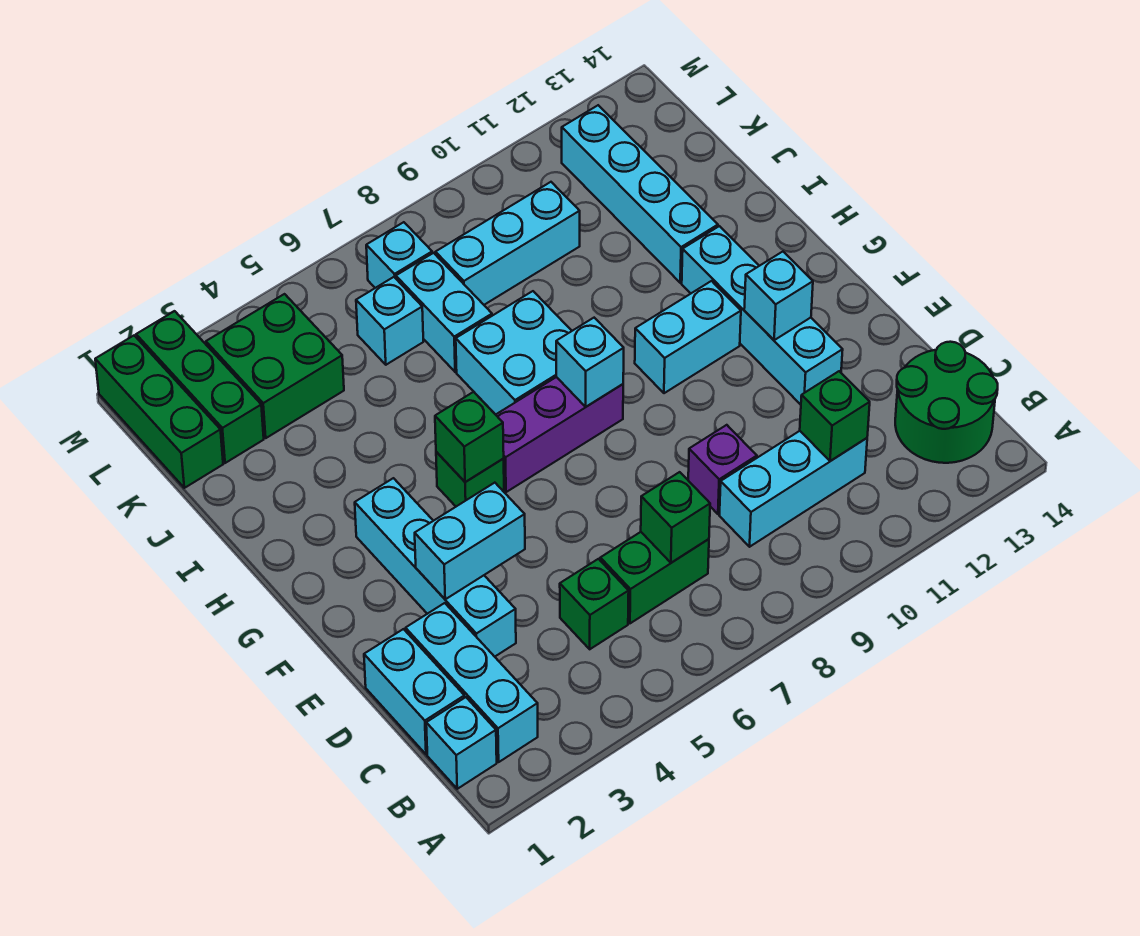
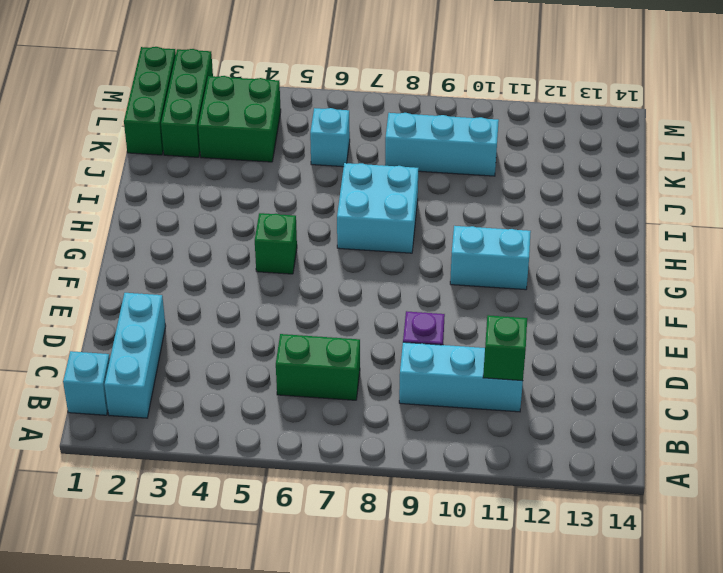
none -> green round brick B13:C14 level 1
none -> cyan brick C1:D1 level 1
none -> green brick C5 level 1

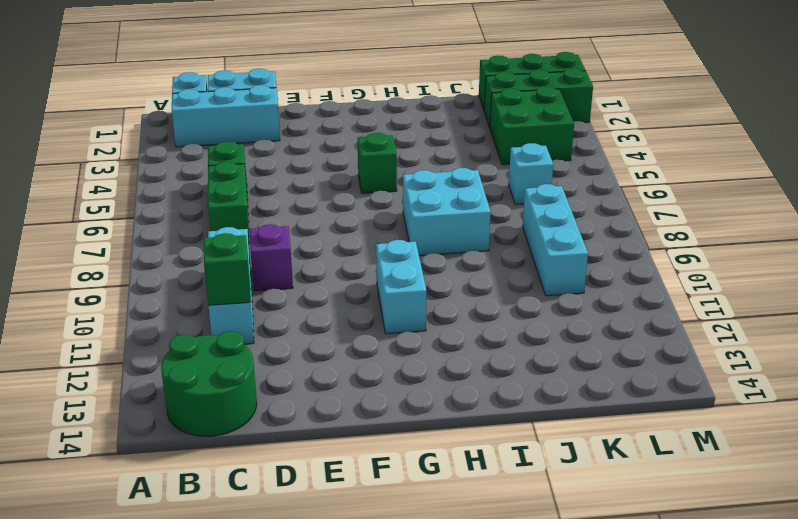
none -> cyan brick D3:G3 level 1
none -> cyan brick E12:H12 level 1
none -> purple brick G6:G8 level 1

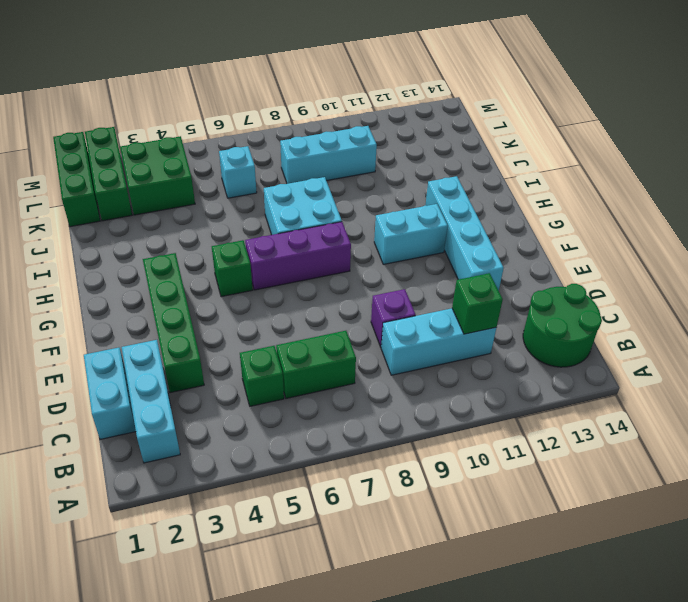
green brick D3:G3 level 1 -> cyan brick D3:G3 level 1
none -> cyan brick B1 level 1
none -> cyan brick I12:L12 level 1
none -> cyan brick J7:K7 level 1

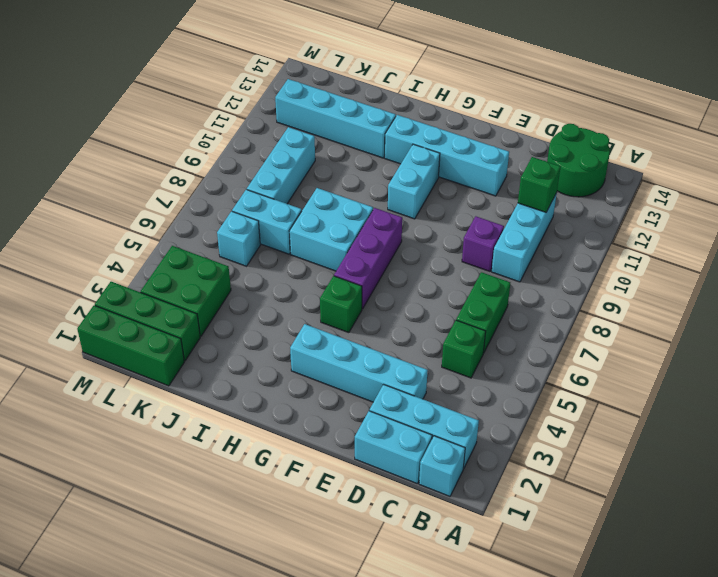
none -> cyan brick L7 level 1
none -> green brick C7 level 2
none -> cyan brick E3:E4 level 2

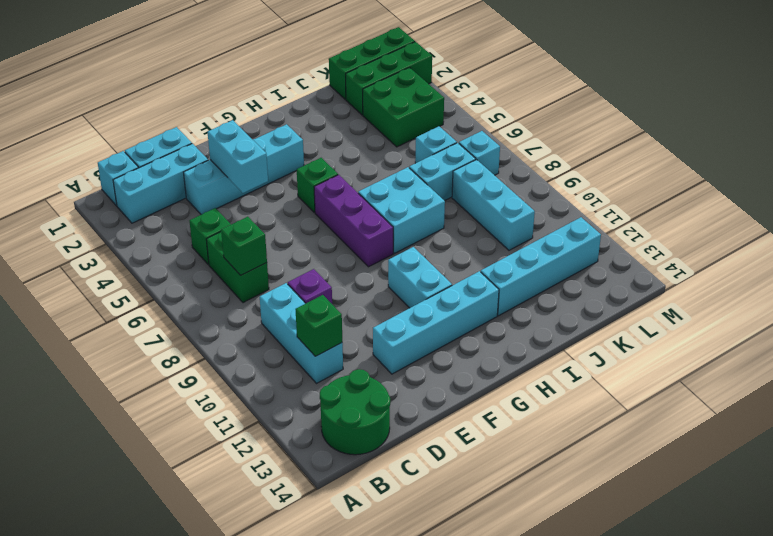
none -> cyan brick F12 level 2
none -> green brick G5 level 2
none -> cyan brick G8 level 2

